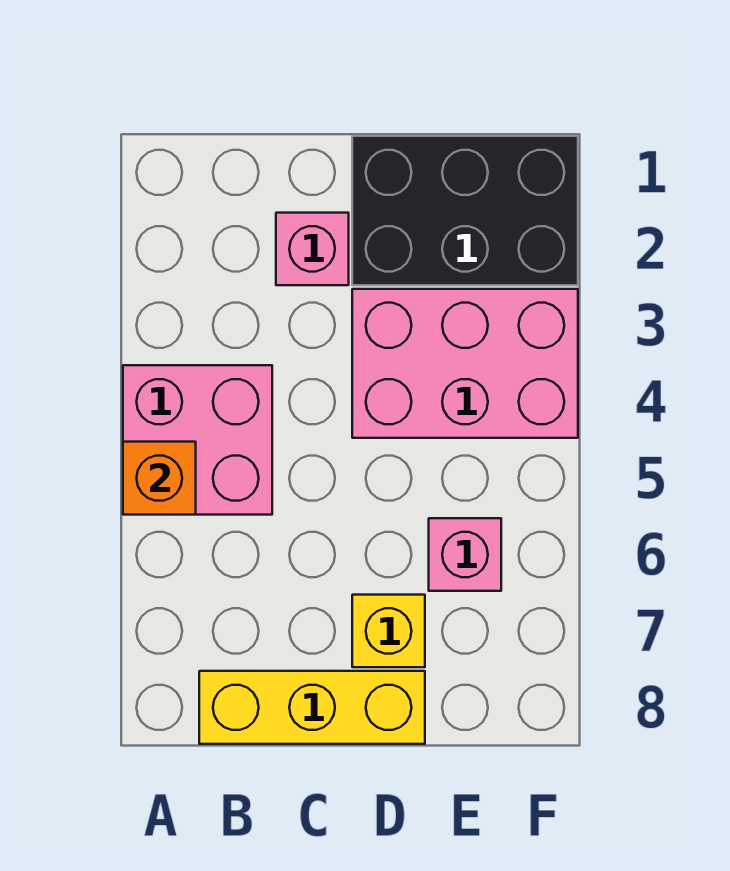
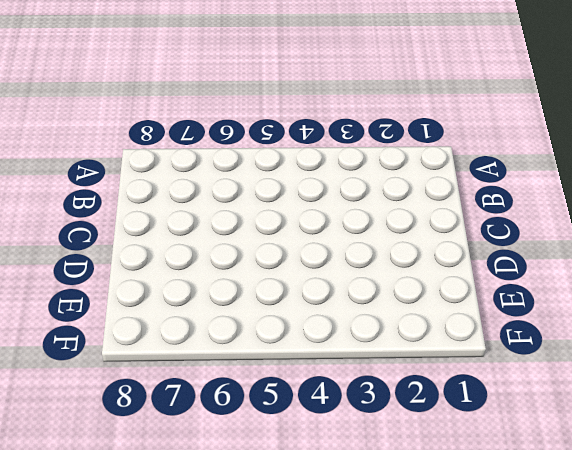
none -> pink brick A4:B5 level 1
none -> yellow brick B8:D8 level 1

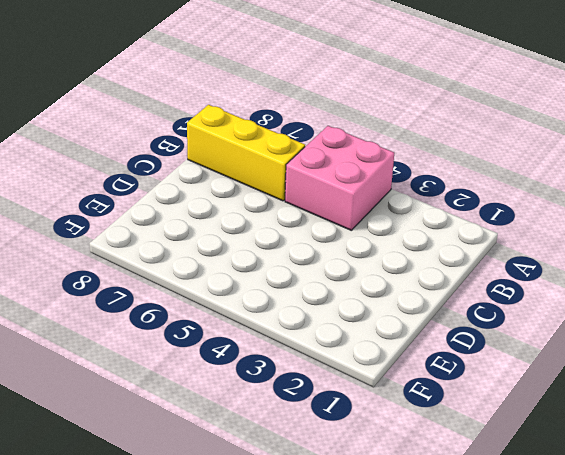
yellow brick B6:B8 level 1 -> yellow brick B8:D8 level 1
none -> pink brick C2 level 1
none -> black brick D1:F2 level 1

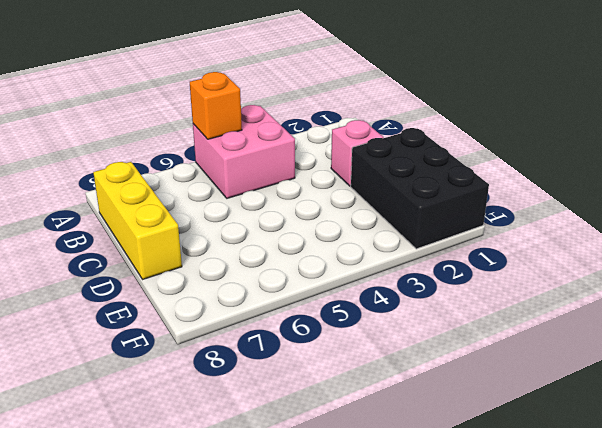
none -> pink brick D3:F4 level 1
none -> yellow brick D7 level 1

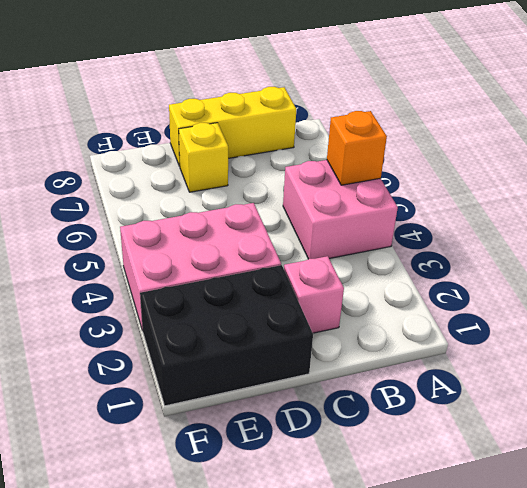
none -> pink brick E6 level 1

